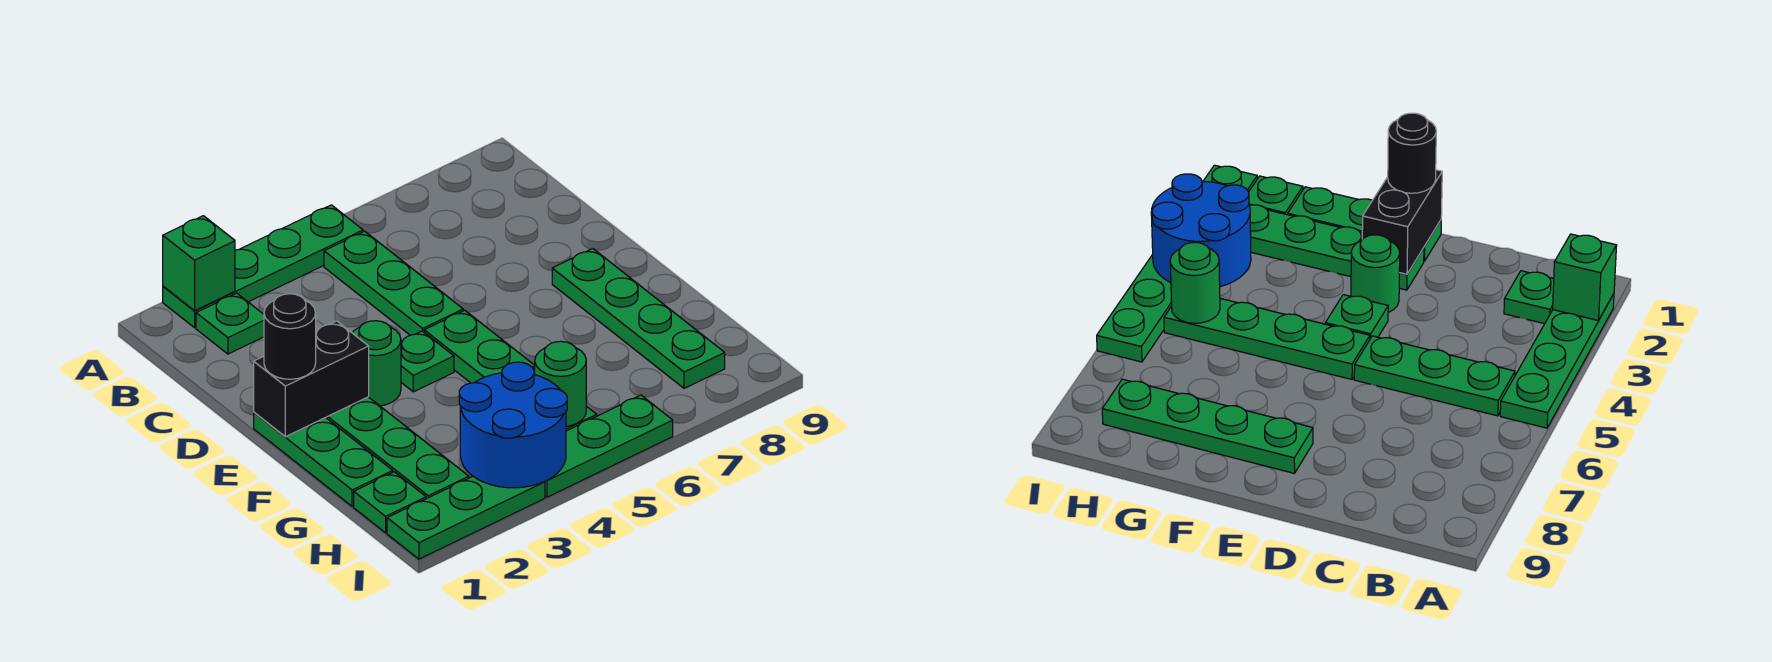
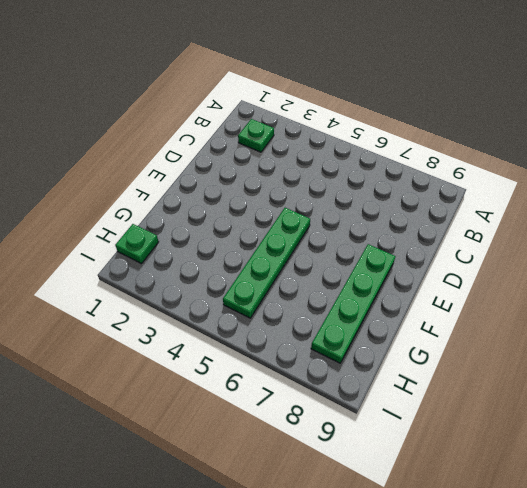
none -> green plate A2:A5 level 1
none -> green plate B5:D5 level 1
none -> green plate E1:G1 level 1

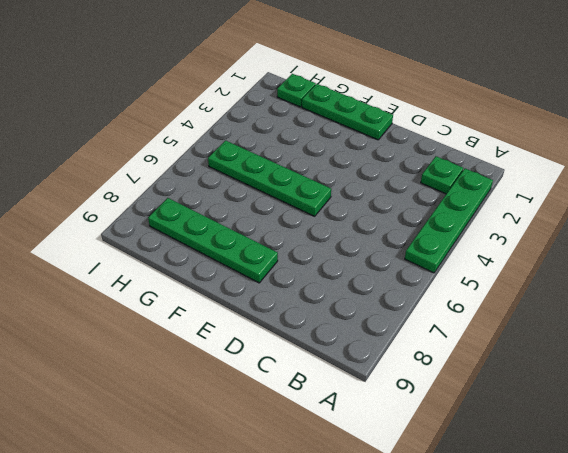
none -> green plate B5:D5 level 1
none -> green plate E2:H2 level 1
none -> green round brick E3 level 1

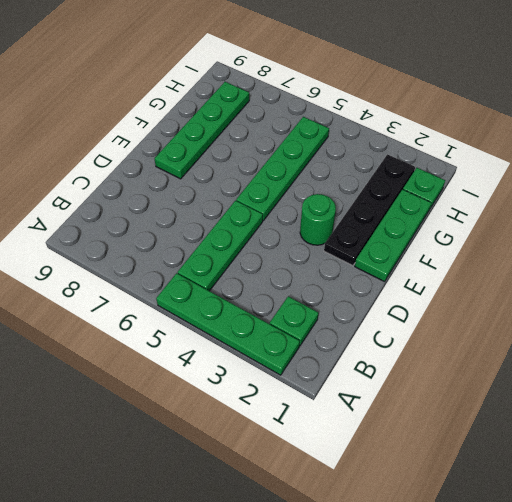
black plate E2:H2 level 1 -> green plate E2:H2 level 1
none -> green plate E4 level 1
none -> green plate I1:I3 level 1
none -> green plate I4:I6 level 1

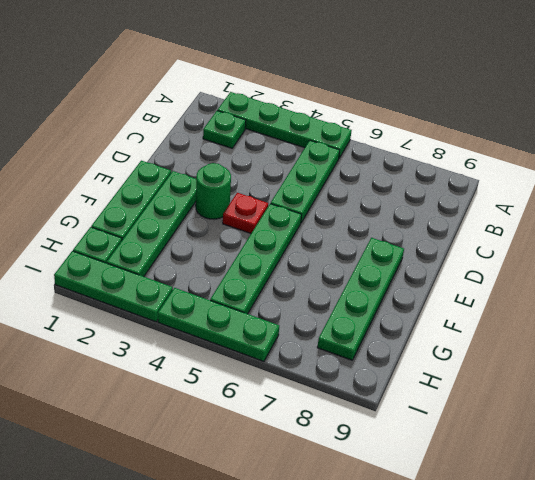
red plate E4 level 1 -> green plate E4 level 1
none -> green brick A2 level 2
none -> black brick E1:E2 level 2
none -> blue round brick H3:I4 level 2

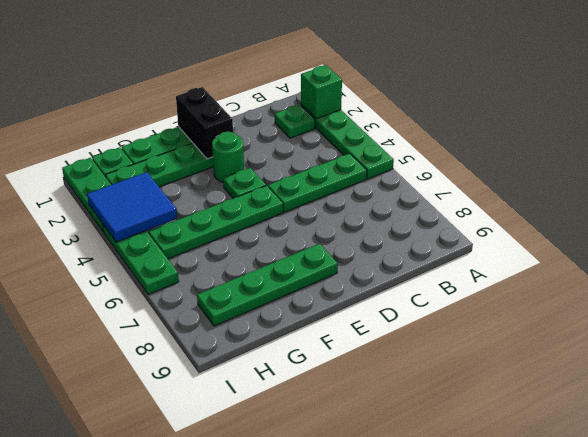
blue tile H3:I4 level 2 -> blue round brick H3:I4 level 2
none -> green round brick H5 level 2
none -> black round brick E1 level 3

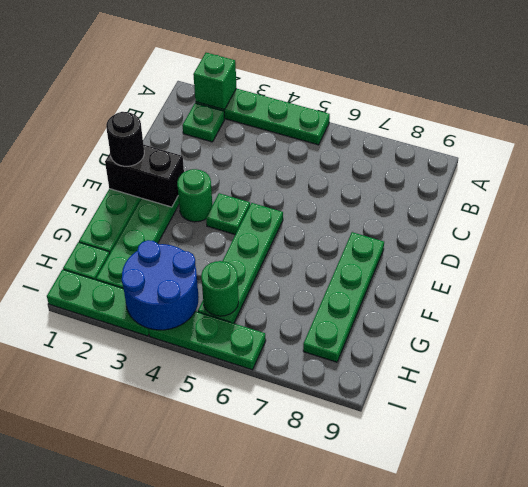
none -> green plate B5:D5 level 1

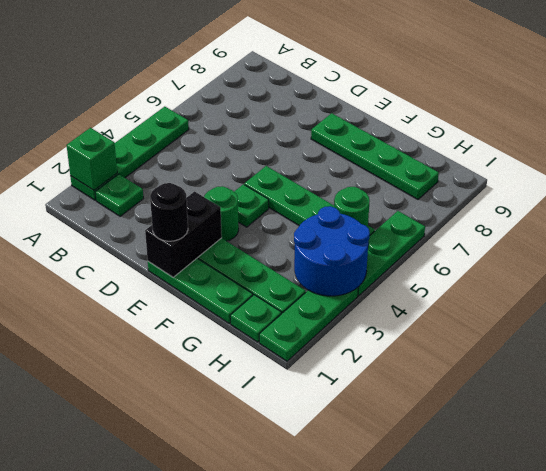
none -> green plate B5:D5 level 1

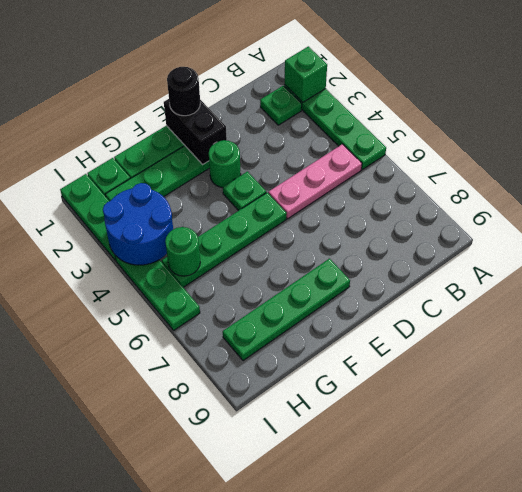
pink plate B5:D5 level 1 -> green plate B5:D5 level 1

